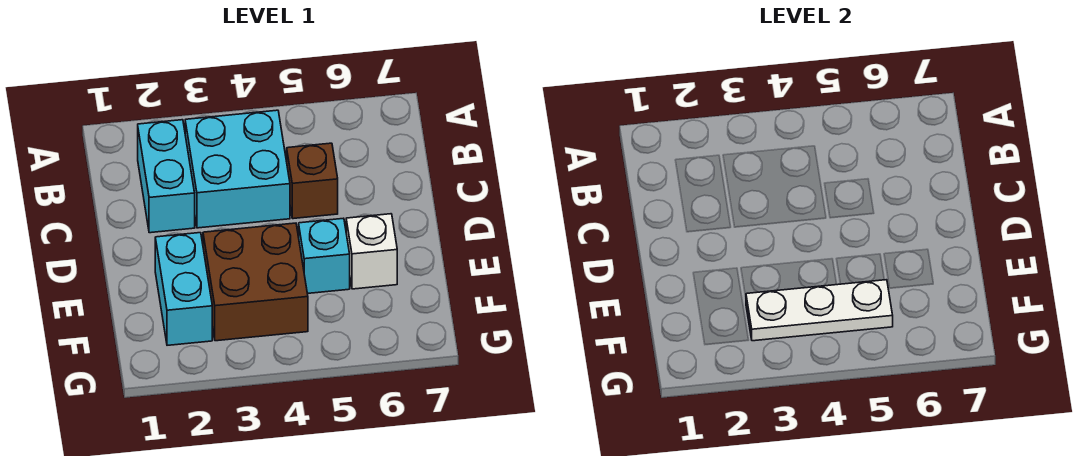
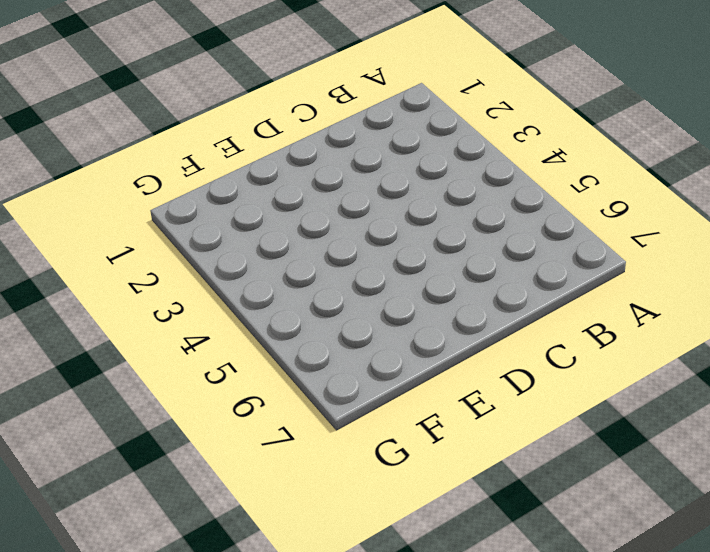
none -> cyan brick B2:C2 level 1
none -> cyan brick B3:C4 level 1

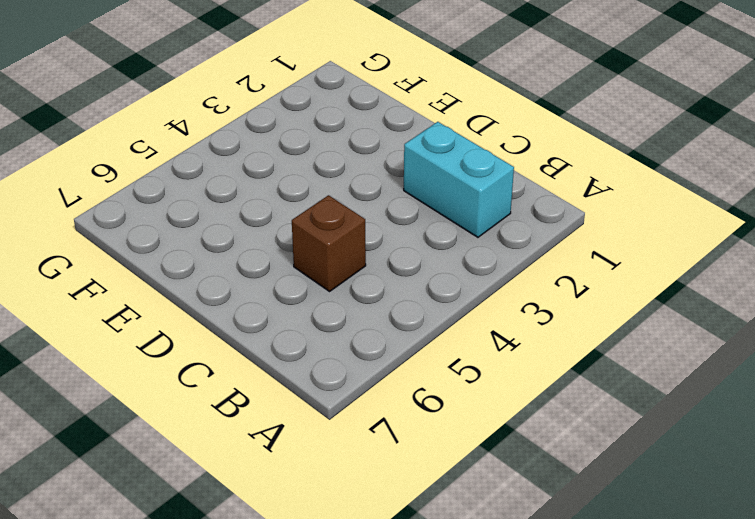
none -> cyan brick B3:C4 level 1
none -> cyan brick E2:F2 level 1

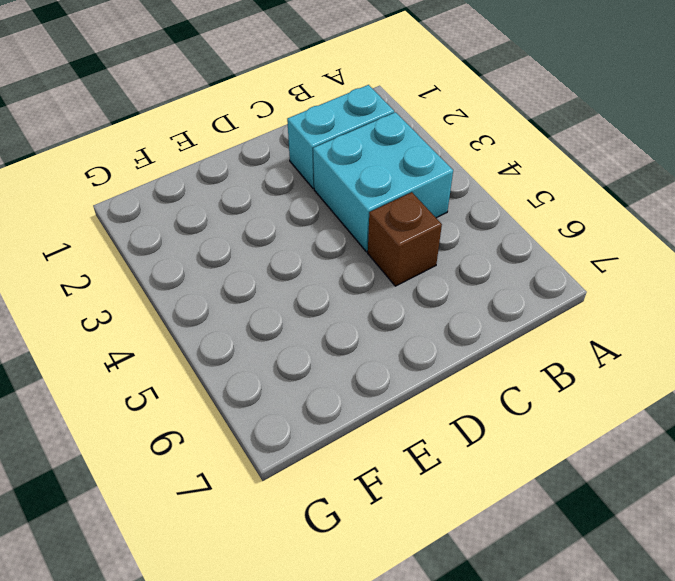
none -> cyan brick E2:F2 level 1
none -> brown brick E3:F4 level 1

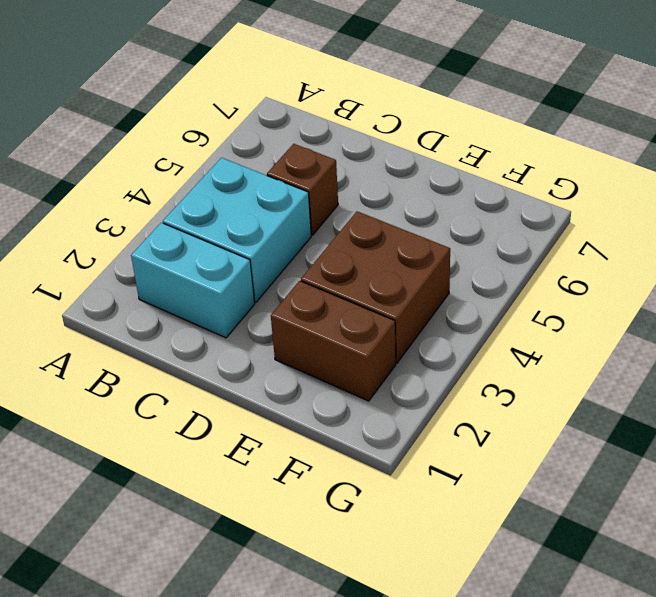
brown brick E2:F2 level 1 -> cyan brick E2:F2 level 1
none -> cyan brick E5 level 1
none -> white brick E6 level 1

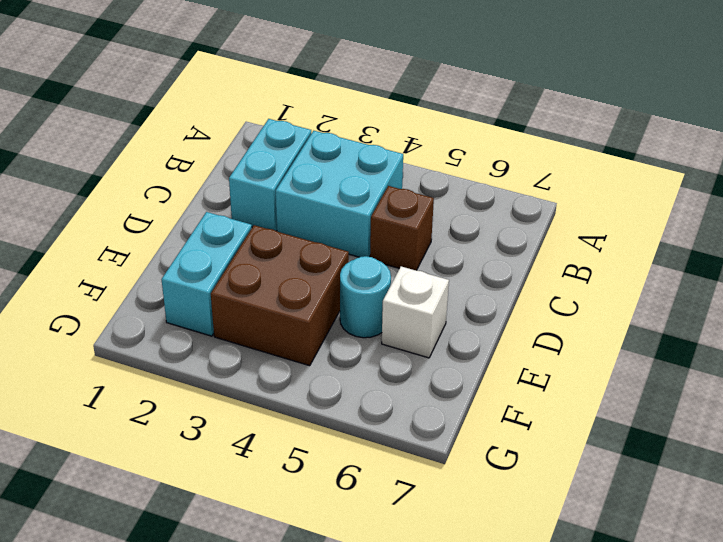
cyan round brick E5 level 1 -> cyan brick E5 level 1
none -> white plate F3:F5 level 2

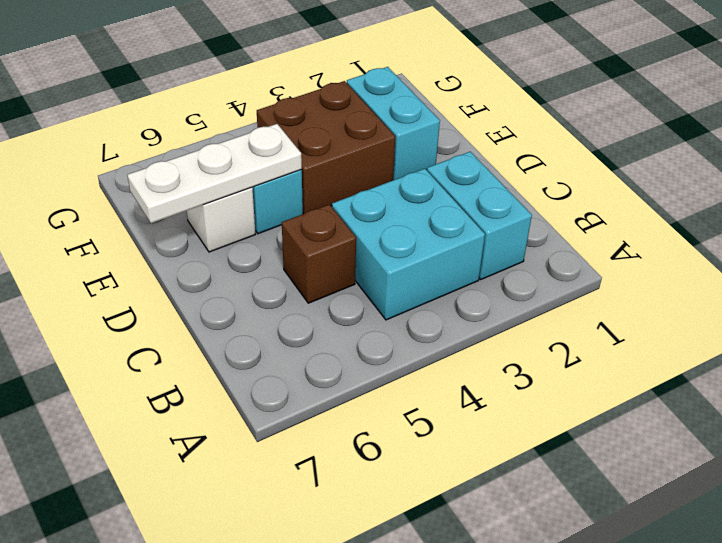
white plate E5:E7 level 2 -> white plate F3:F5 level 2

